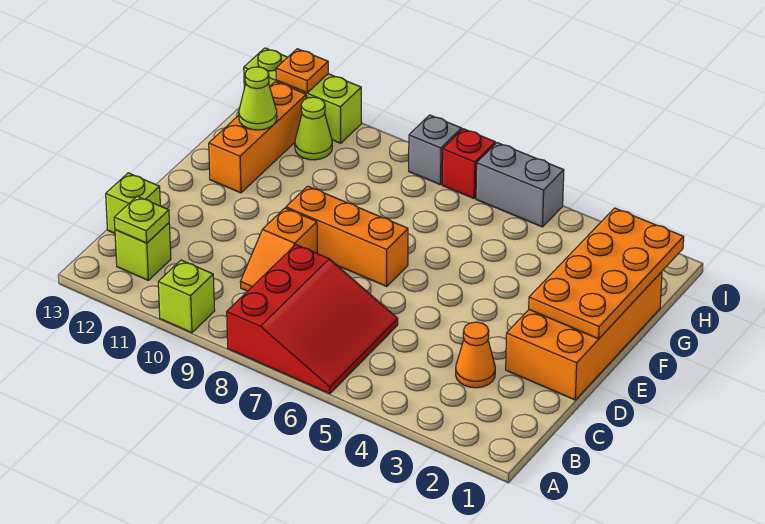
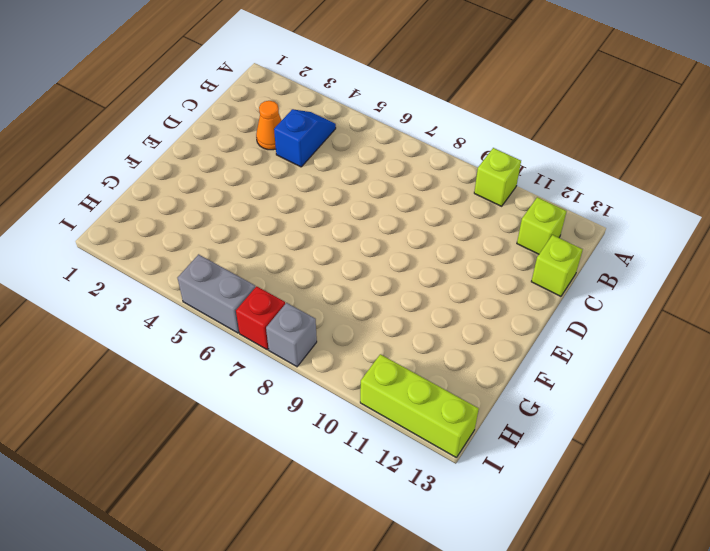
blue slope B4:C4 level 1 top C -> none
none -> red slope A6:C8 level 1 top 8
none -> orange slope C9:D9 level 1 top D
none -> orange brick D1:G2 level 1

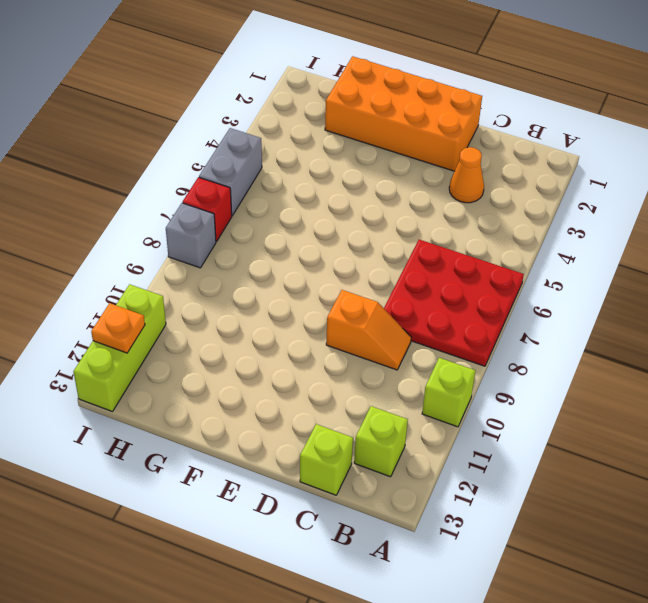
red plate A6:C8 level 1 -> red slope A6:C8 level 1 top 8
none -> orange brick E7:E9 level 1
none -> orange brick F12:H12 level 1
none -> lime cone H11 level 1

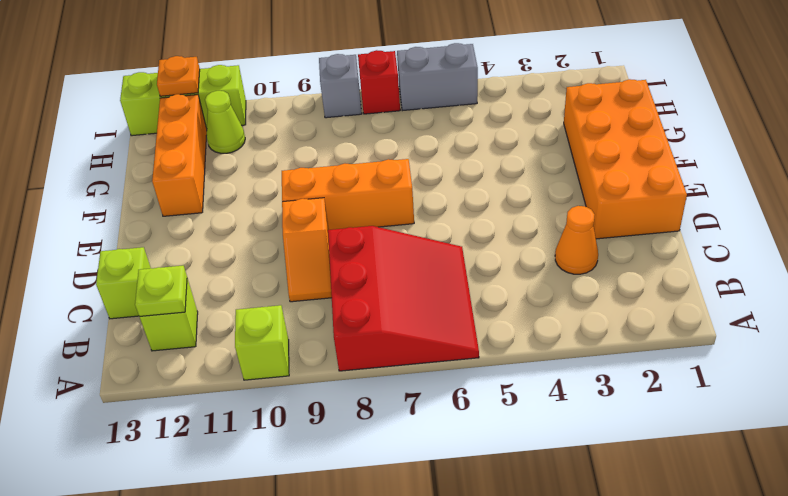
none -> orange plate E1:H2 level 2
none -> lime cone G12 level 2

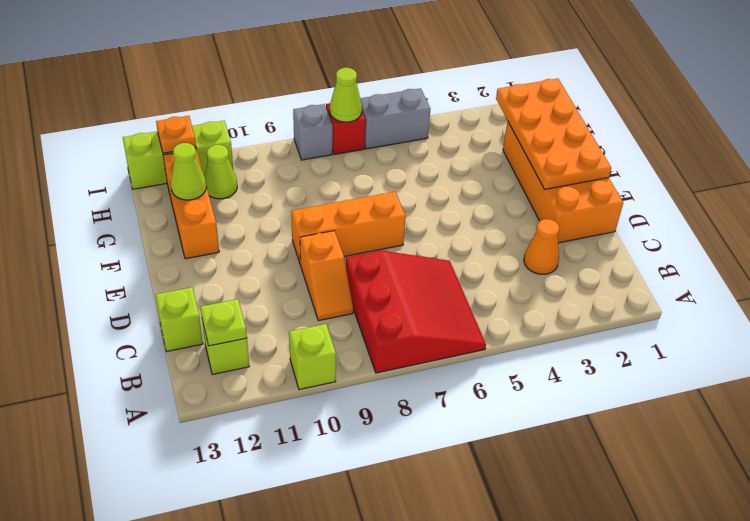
lime cone I7 level 2 -> none

